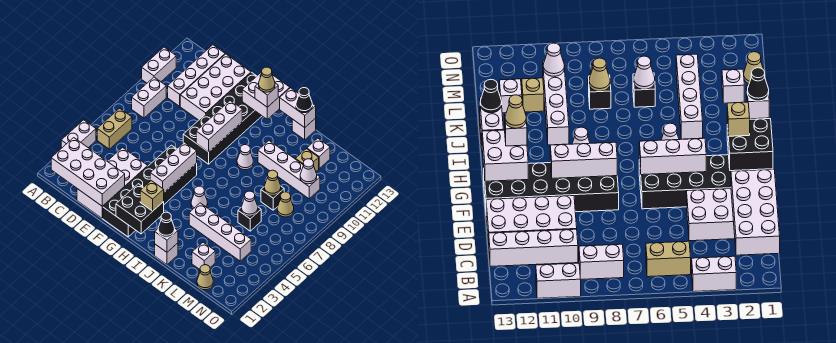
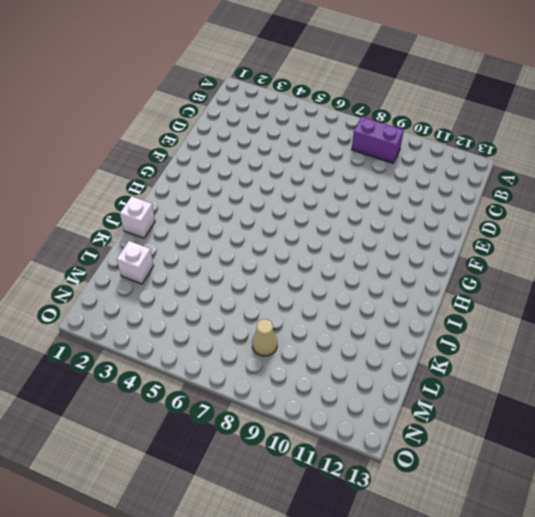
purple brick B8:B9 level 1 -> white brick B8:B9 level 1
none -> white brick A3:A4 level 1
none -> white brick A10:A11 level 1
none -> tan brick B5:B6 level 1
none -> white brick C10:C13 level 1

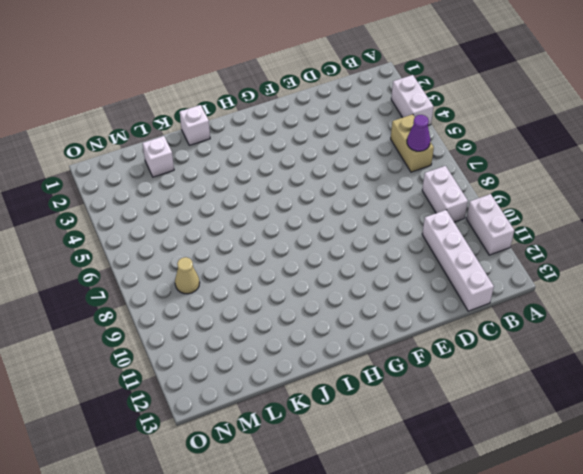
purple cone B6 level 2 -> none
none -> white brick D1:E4 level 1
none -> white brick D10:E13 level 1
none -> black brick F1:G6 level 1
none -> black brick F8:G13 level 1

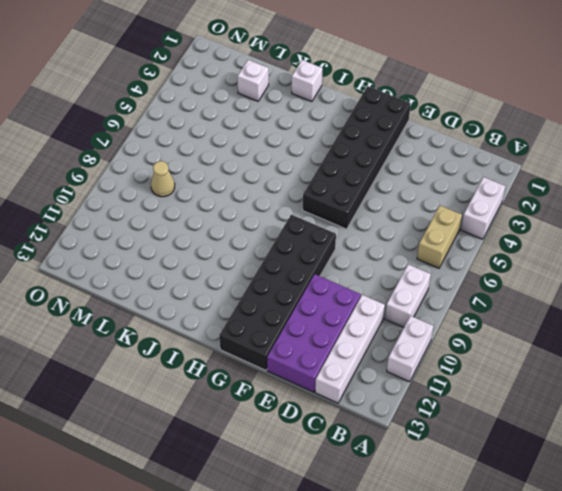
purple brick D10:E13 level 1 -> white brick D10:E13 level 1
none -> white brick D1:E4 level 1
none -> white cone I5 level 1
none -> white cone I9 level 1
none -> white brick J4:M4 level 1

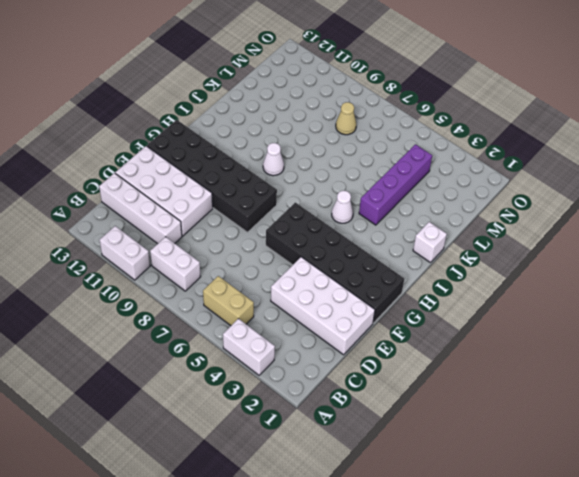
purple brick J4:M4 level 1 -> white brick J4:M4 level 1
none -> white brick J10:M10 level 1
none -> white brick J13 level 1
none -> white brick L2 level 1
none -> black brick L6 level 1

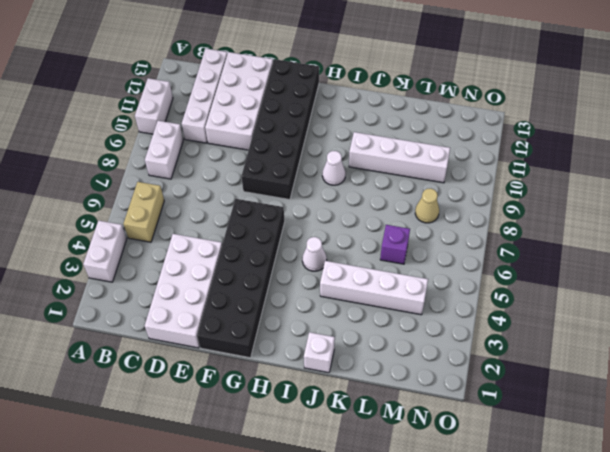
purple brick L6 level 1 -> black brick L6 level 1
none -> white brick J13 level 1
none -> white brick L2 level 1
none -> black brick L8 level 1
none -> tan brick L11 level 1

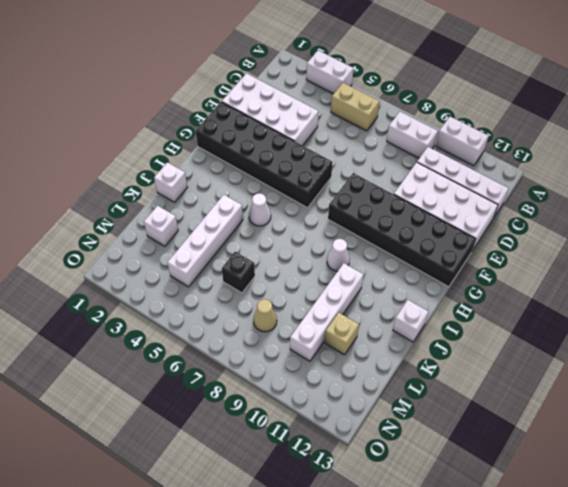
none -> black brick L8 level 1
none -> white brick L12 level 1
none -> tan cone M1 level 1
none -> white brick B1:E2 level 2

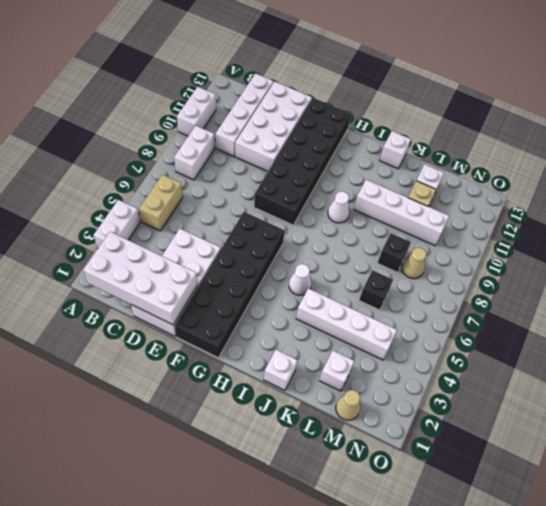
none -> black brick G1:H2 level 2
none -> white brick G4:G6 level 2
none -> white brick G8:G10 level 2
none -> white brick G12:H13 level 2

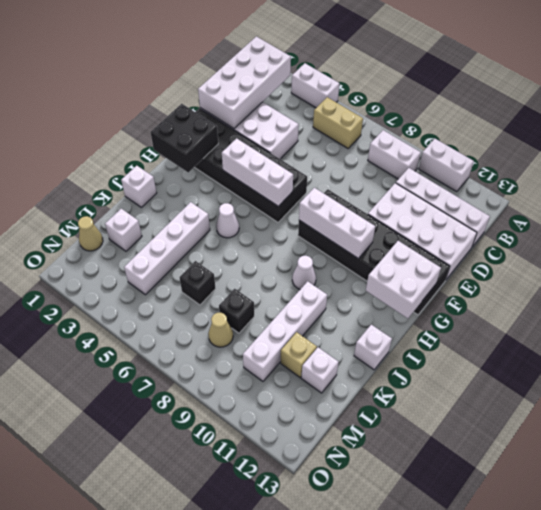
none -> white brick I13:J13 level 2
none -> white brick J1 level 2
none -> white cone L6 level 2
none -> tan cone L8 level 2

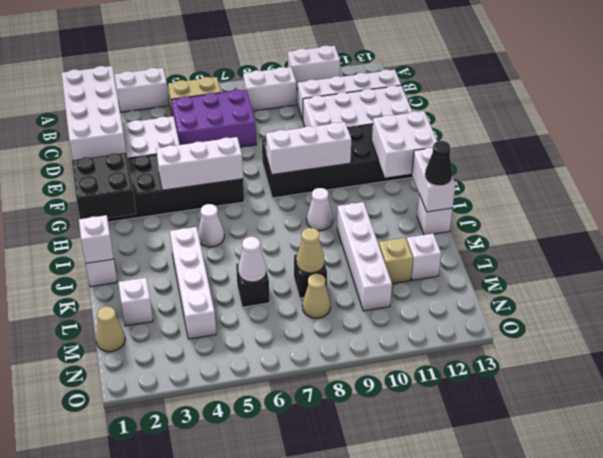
purple brick C5:D7 level 1 -> none
none -> white cone M10 level 2
none -> tan brick H2 level 3
none -> white brick H12 level 3
none -> black cone J1 level 3

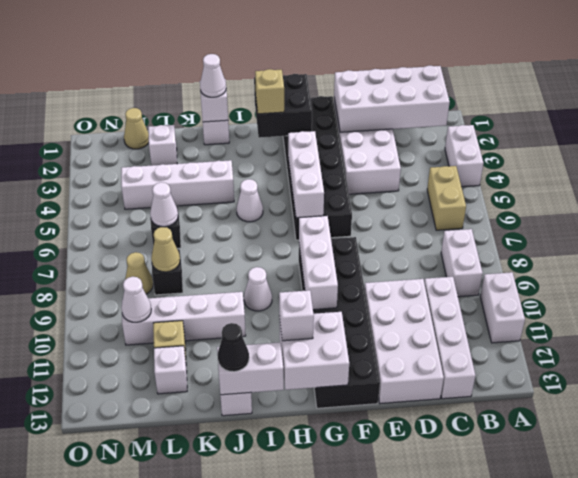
white cone J1 level 3 -> black cone J1 level 3
none -> tan cone H12 level 4

